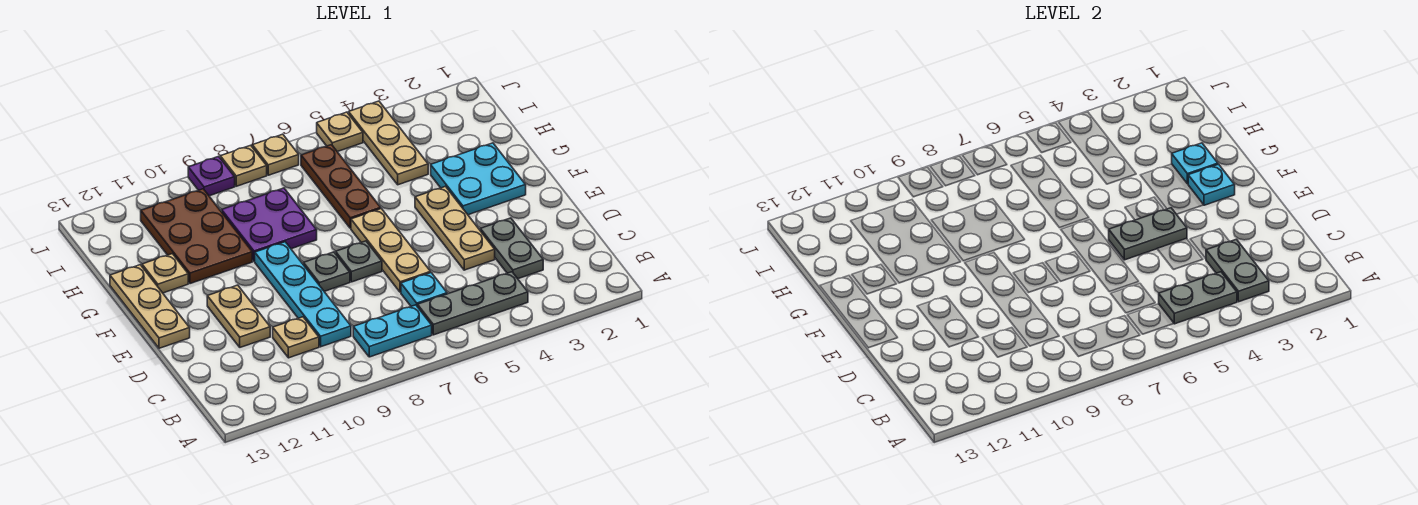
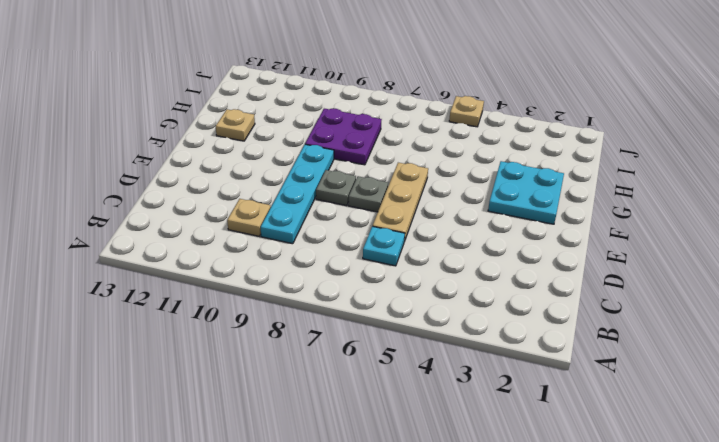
none -> grey plate B4:B6 level 1
none -> cyan plate B7:B8 level 1
none -> grey plate C3:D3 level 1

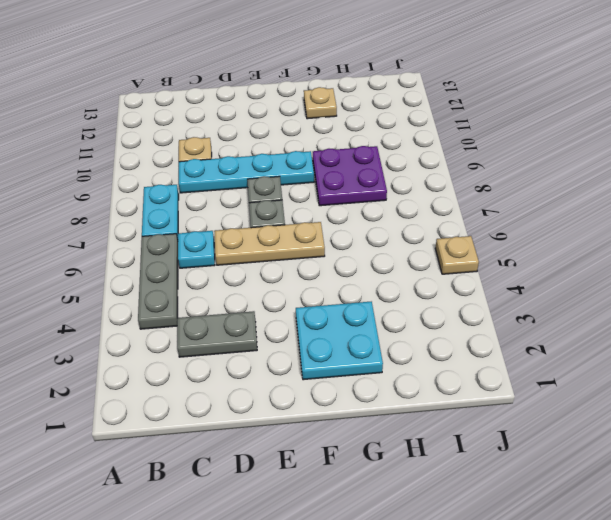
none -> tan plate D4:F4 level 1
none -> tan plate D11:E11 level 1
none -> tan plate E13:G13 level 1

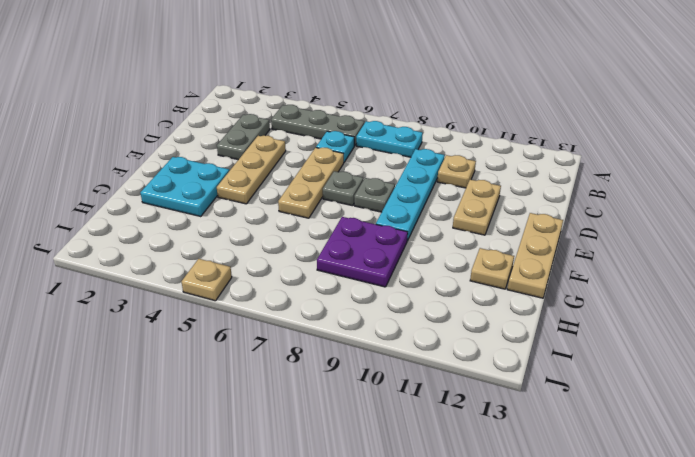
none -> brown plate G6:I6 level 1
none -> brown plate G10:I11 level 1
none -> tan plate H4:J4 level 1

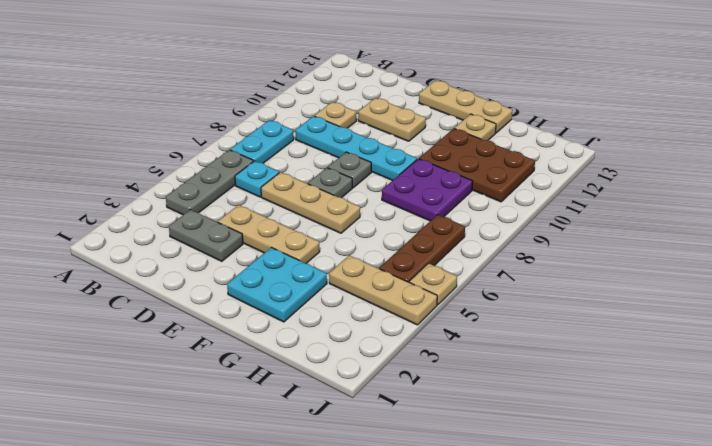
brown plate I5:I7 level 1 -> brown plate G6:I6 level 1
none -> tan plate J7 level 1
none -> tan plate J8 level 1
none -> purple plate J9 level 1

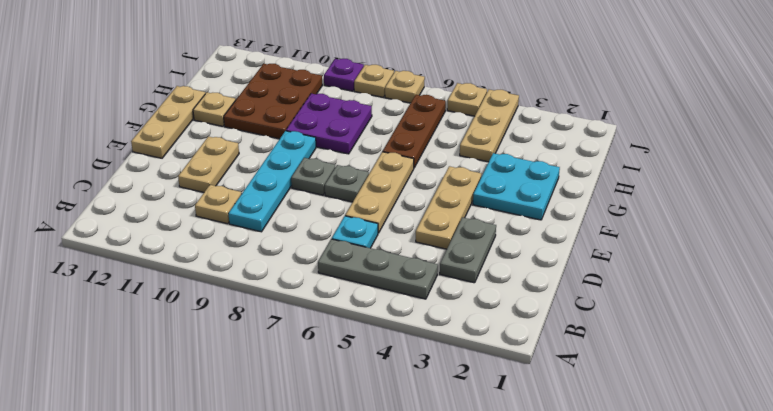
none -> cyan plate B7:B8 level 1
none -> grey plate B3:C3 level 2
none -> grey plate B4:B5 level 2

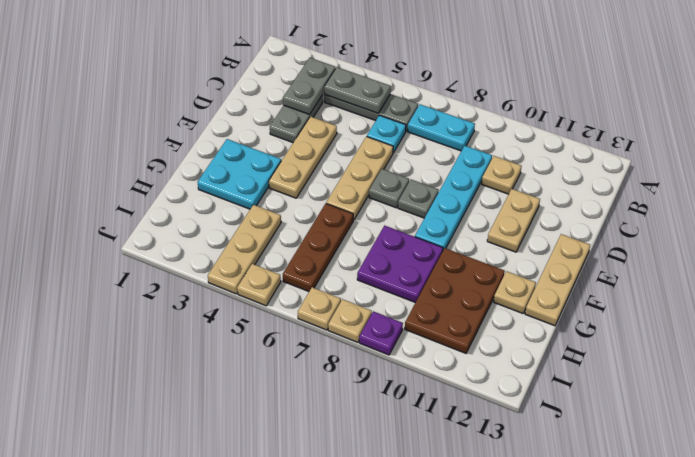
none -> grey plate E4:E5 level 2
none -> cyan plate F2 level 2
none -> cyan plate G2 level 2

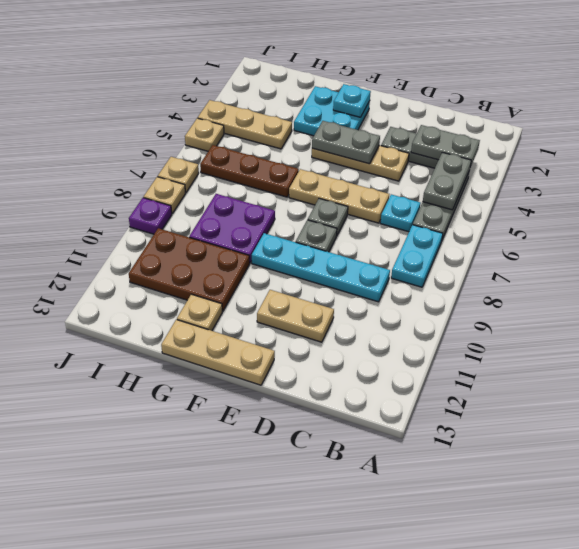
grey plate E4:F4 level 2 -> grey plate E4:E5 level 2
none -> tan plate C10 level 1
none -> cyan plate G2 level 2

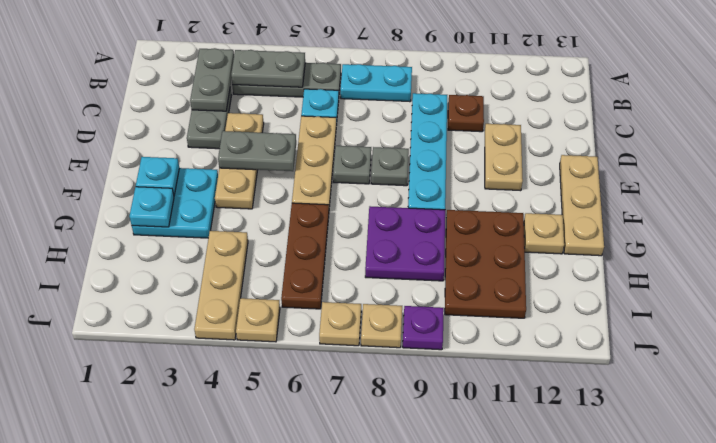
brown plate C10 level 1 -> tan plate C10 level 1

